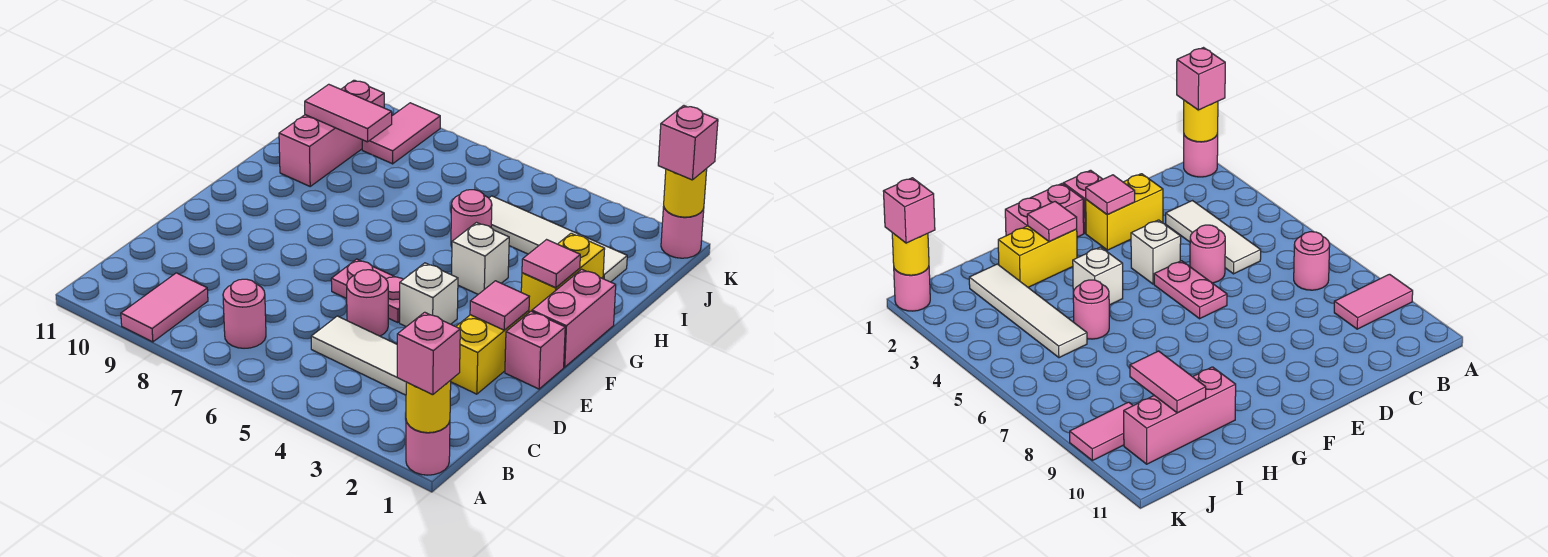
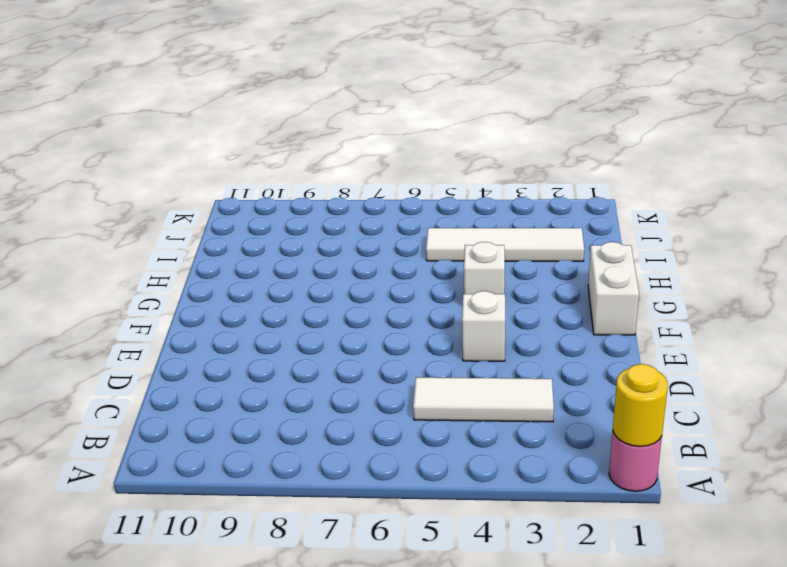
white brick F1:G1 level 1 -> pink brick F1:G1 level 1
none -> pink tile A9:B9 level 1
none -> pink round brick B7 level 1
none -> yellow brick D2:E2 level 1

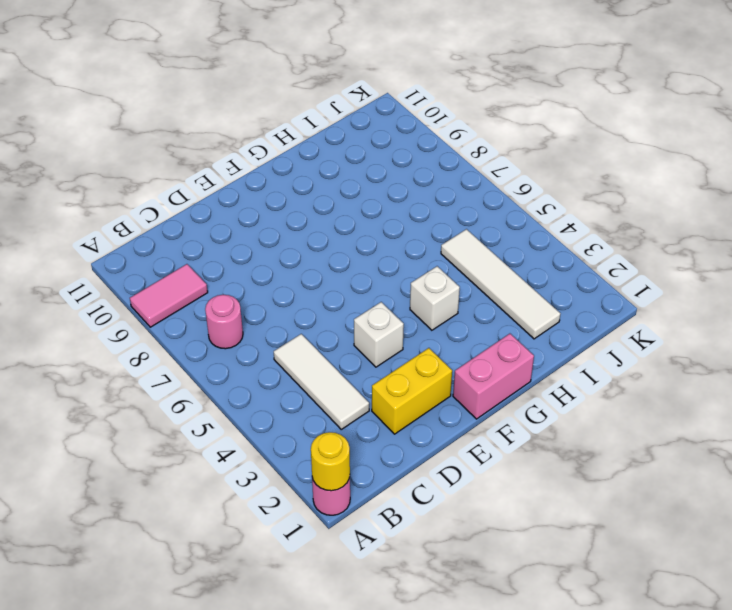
none -> pink round brick D5 level 1
none -> pink brick E1 level 1
none -> pink plate E5:E6 level 1

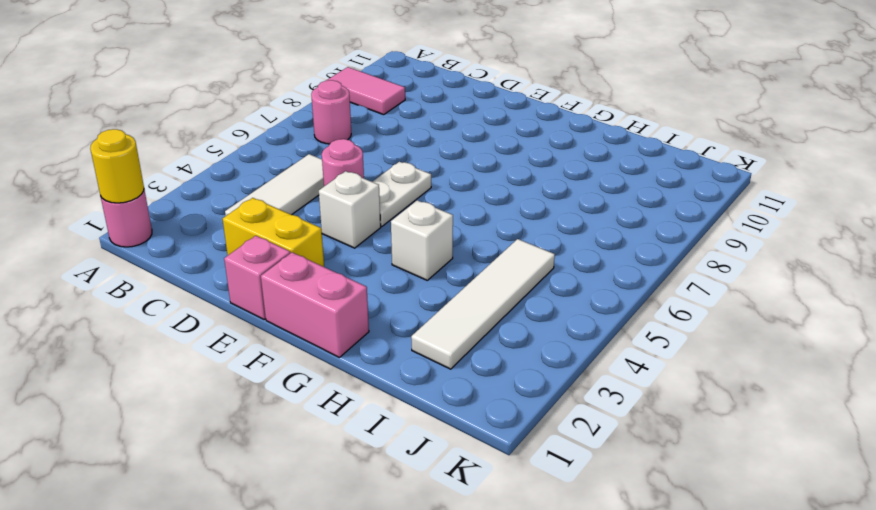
white plate E5:E6 level 1 -> pink plate E5:E6 level 1
none -> yellow brick G2:H2 level 1
none -> pink round brick H5 level 1
none -> pink brick H10:J10 level 1

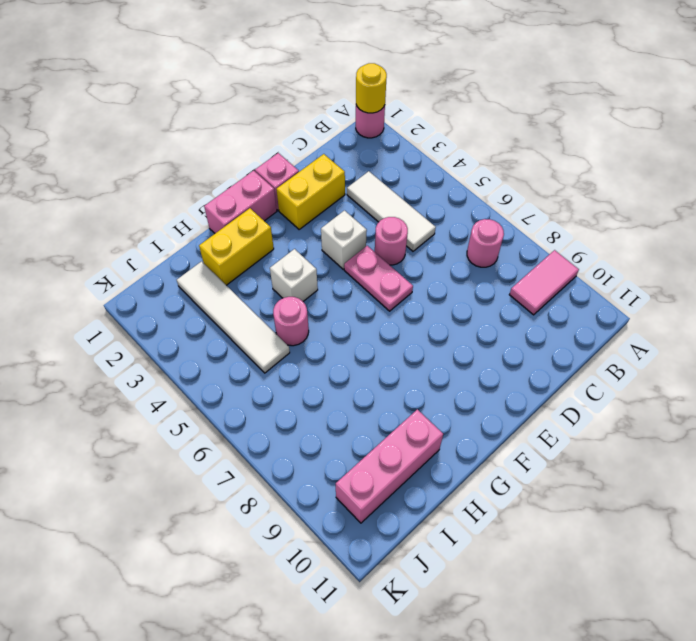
none -> pink tile J9:K9 level 1
none -> pink round brick K1 level 1
none -> pink tile E2 level 2

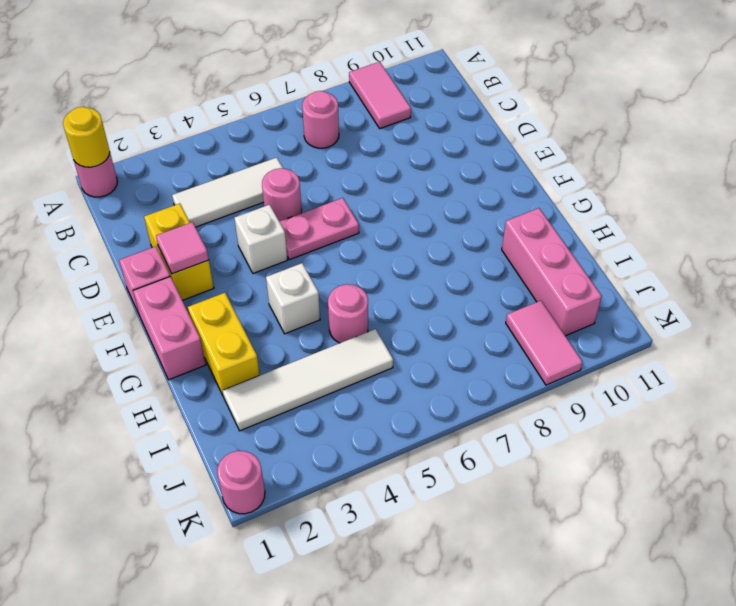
none -> pink tile G2 level 2
none -> pink tile I9:I10 level 2
none -> yellow round brick K1 level 2

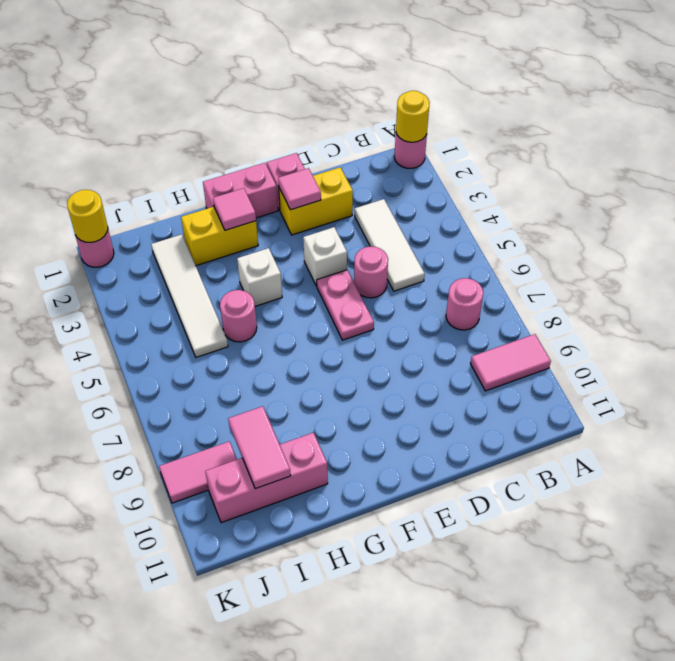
none -> pink brick A1 level 3
none -> pink brick K1 level 3

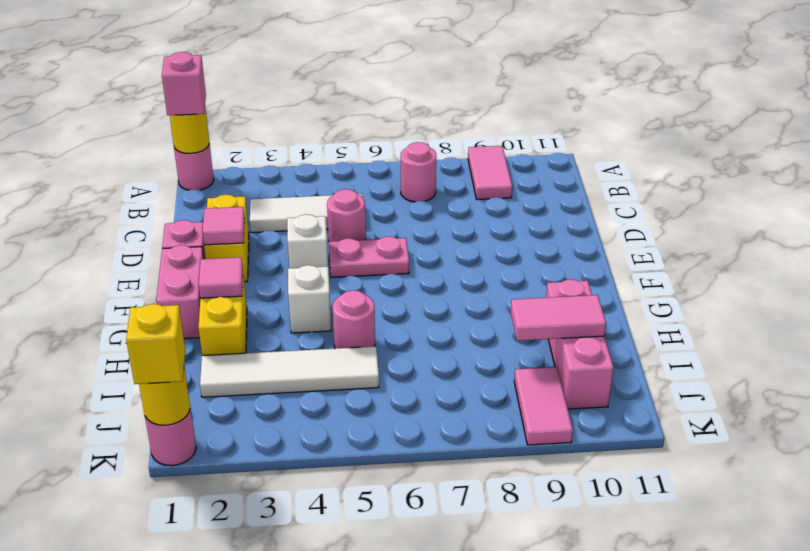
yellow brick K1 level 3 -> pink brick K1 level 3

